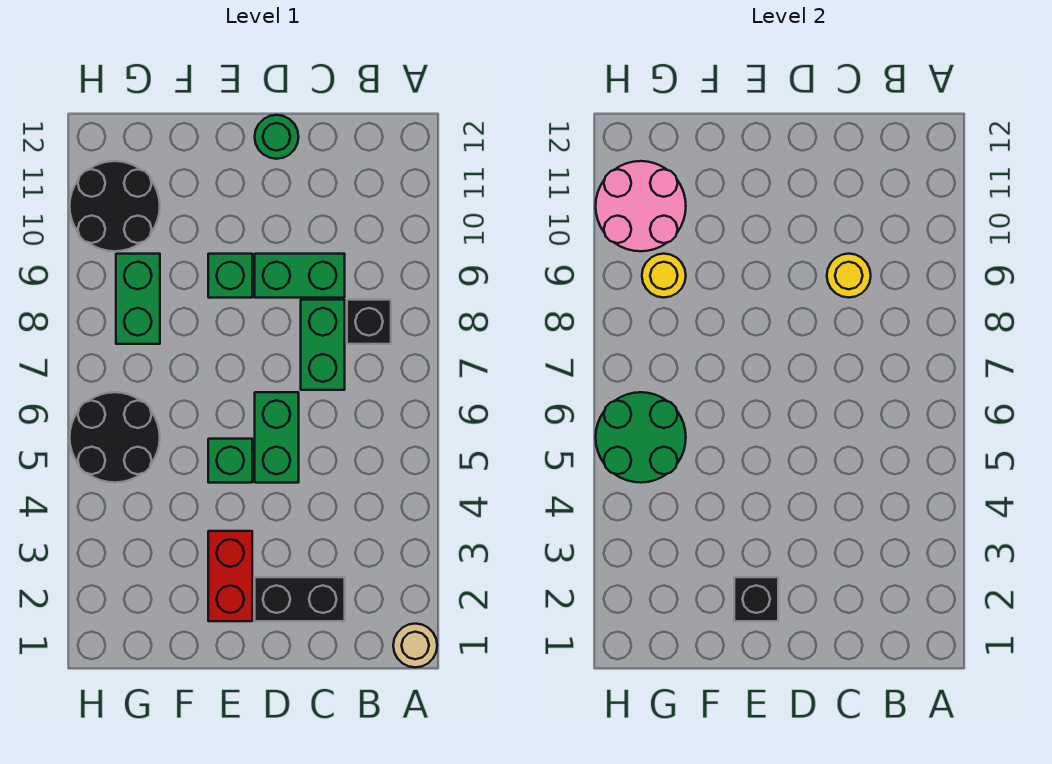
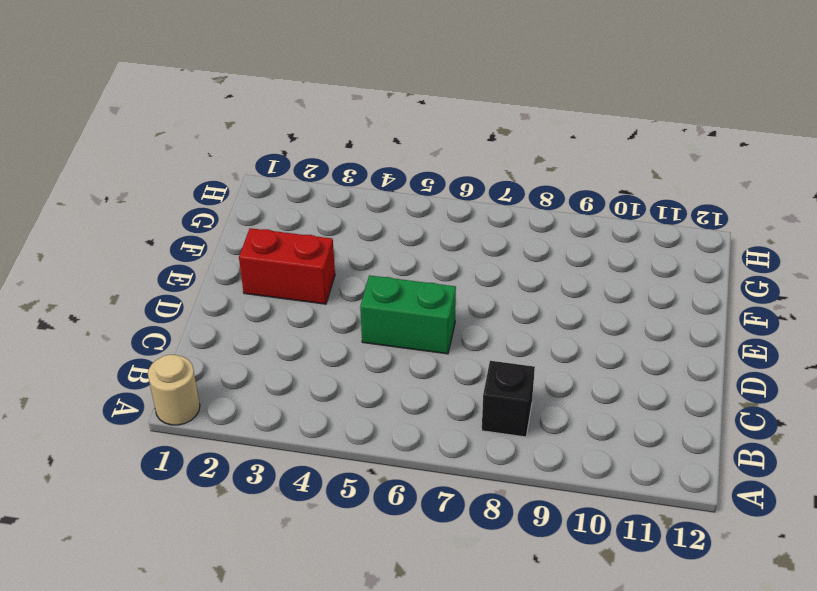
none -> black brick C2:D2 level 1
none -> green brick C7:C8 level 1
none -> green brick C9:D9 level 1

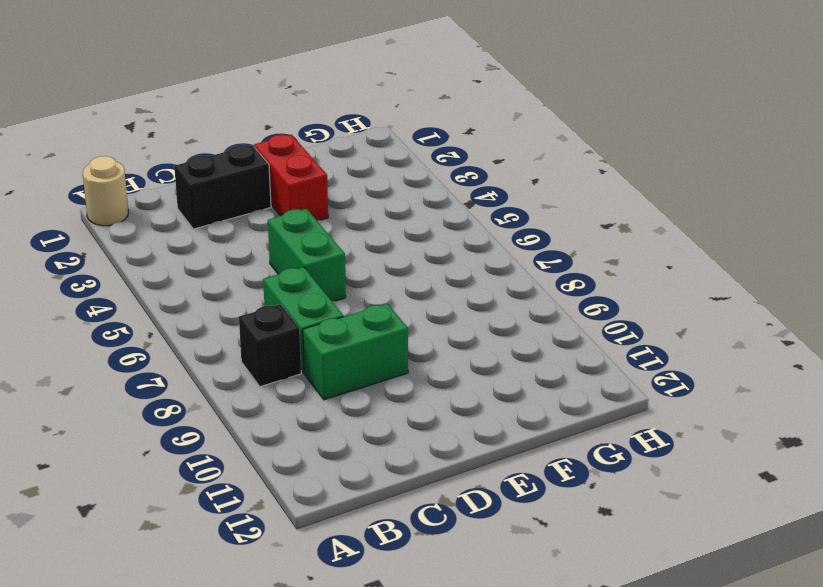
none -> green round brick D12 level 1
none -> green brick E5 level 1
none -> green brick E9 level 1

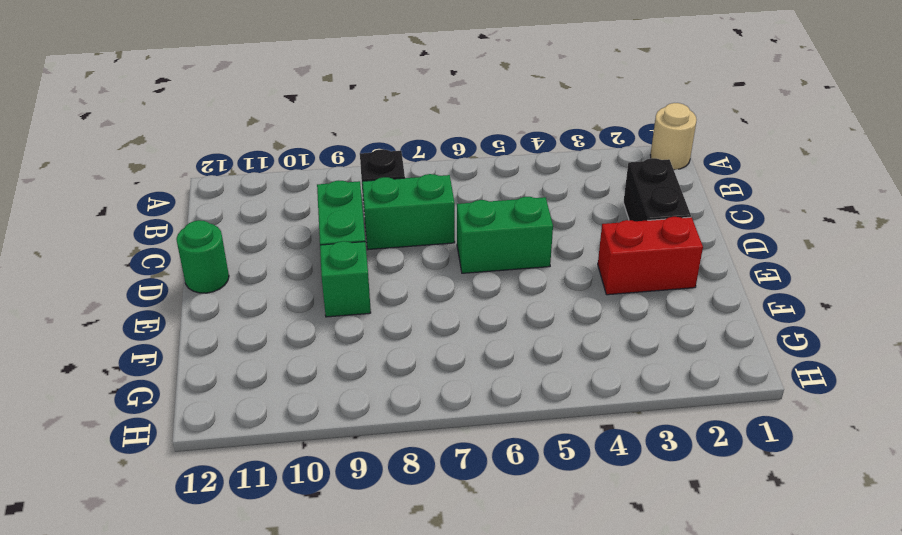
none -> green brick E5 level 1
none -> black round brick G5:H6 level 1
none -> green brick G8:G9 level 1

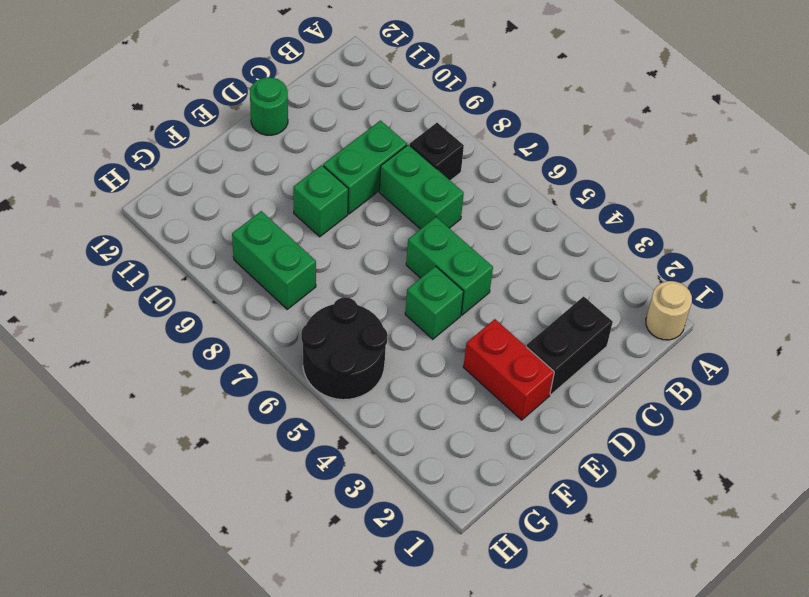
none -> black round brick G10:H11 level 1
none -> yellow round brick C9 level 2
none -> black brick E2 level 2

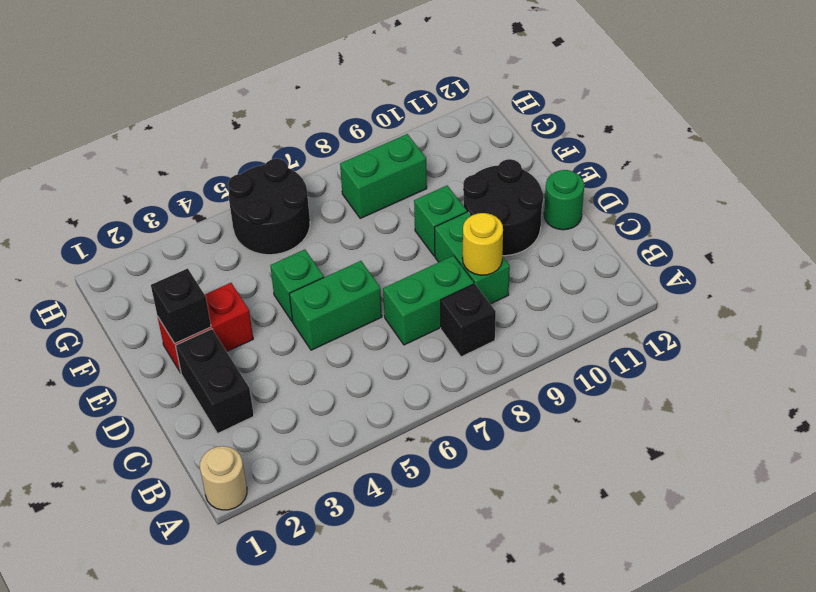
black round brick D10:E11 level 1 -> black round brick G10:H11 level 1
none -> green round brick G5:H6 level 2
none -> yellow round brick G9 level 2
none -> pink round brick G10:H11 level 2

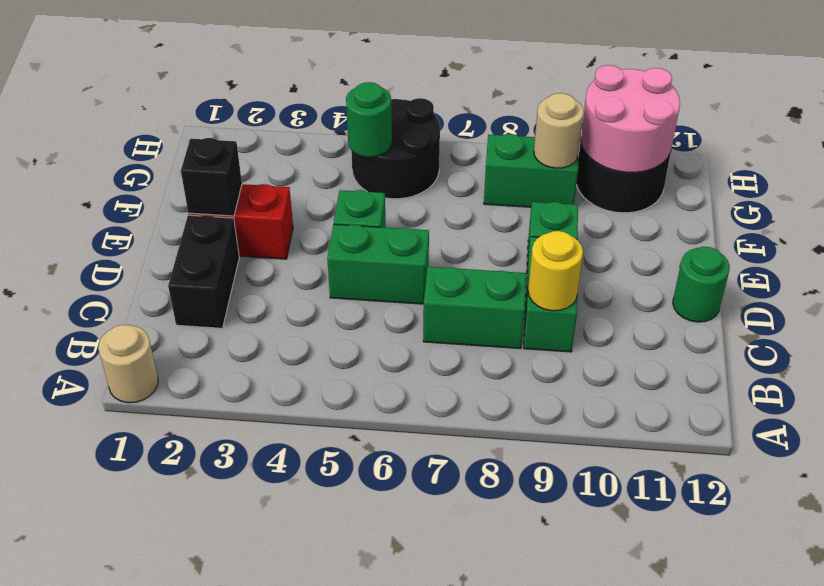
green round brick G5 level 2 -> green round brick G5:H6 level 2
tan round brick G9 level 2 -> yellow round brick G9 level 2
none -> black brick B8 level 1

